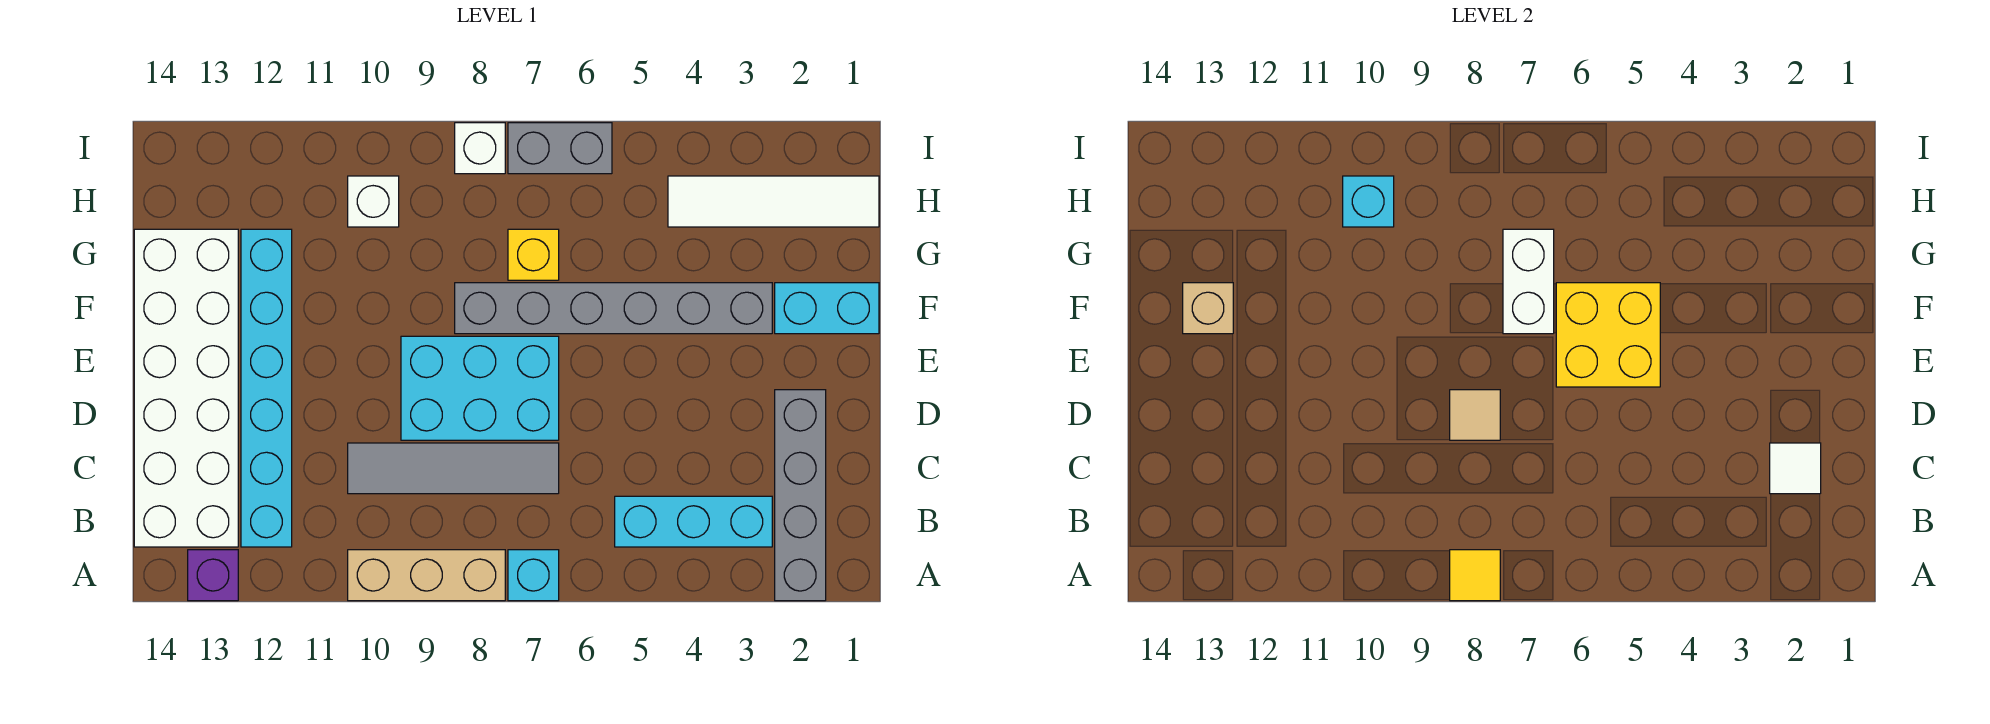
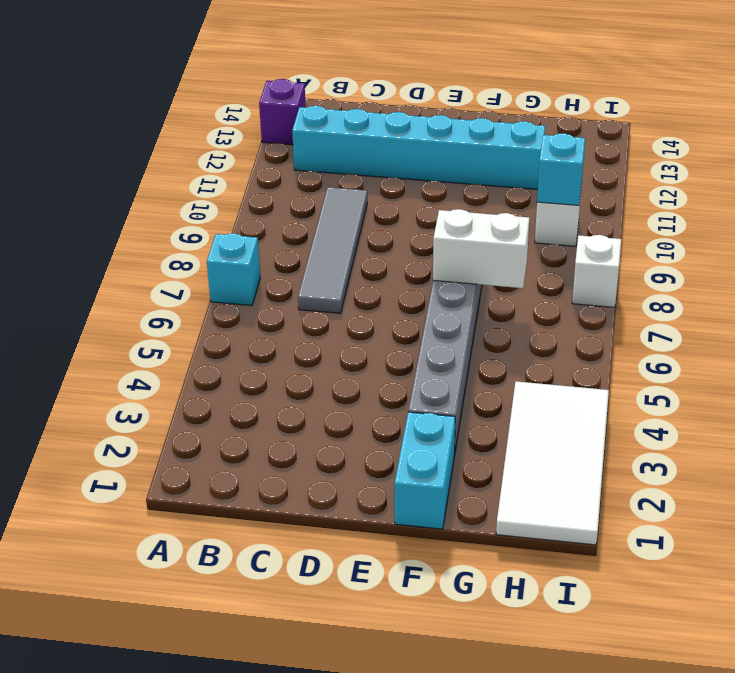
white tile H1:I4 level 1 -> white tile H1:H4 level 1
none -> grey brick A2:D2 level 1
none -> tan brick A8:A10 level 1
none -> cyan brick B3:B5 level 1

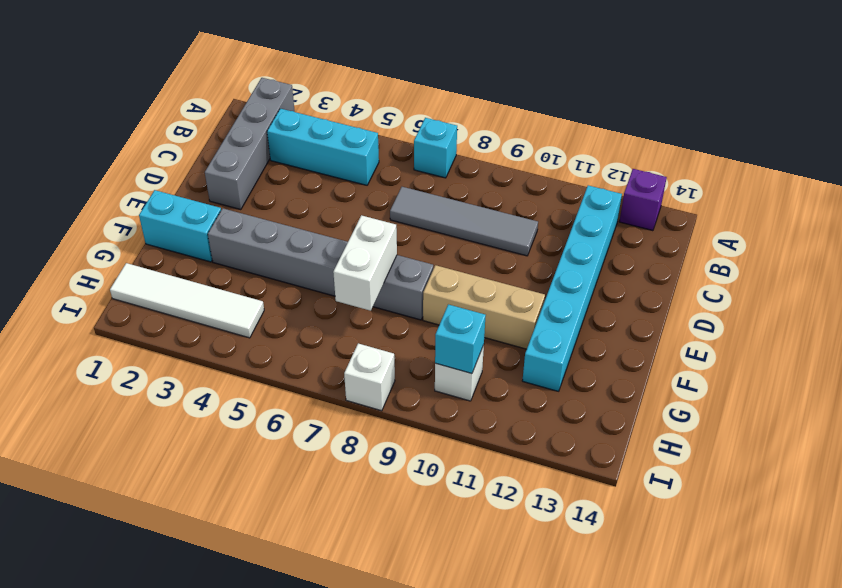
tan brick F9:F11 level 1 -> tan brick A8:A10 level 1
none -> white brick B13:G14 level 1
none -> cyan brick D7:E9 level 1
none -> yellow brick G7 level 1

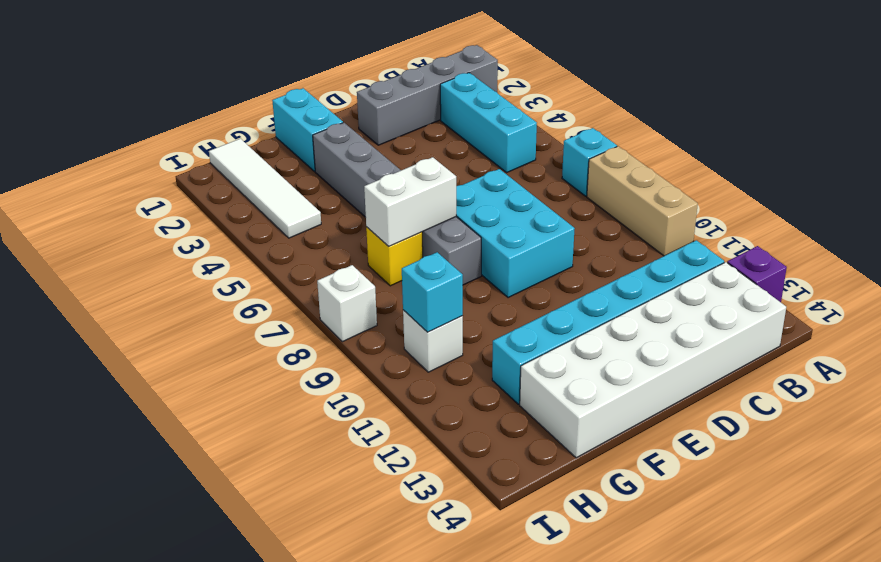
none -> grey tile C7:C10 level 1
none -> grey brick I6:I7 level 1
none -> yellow tile A8 level 2

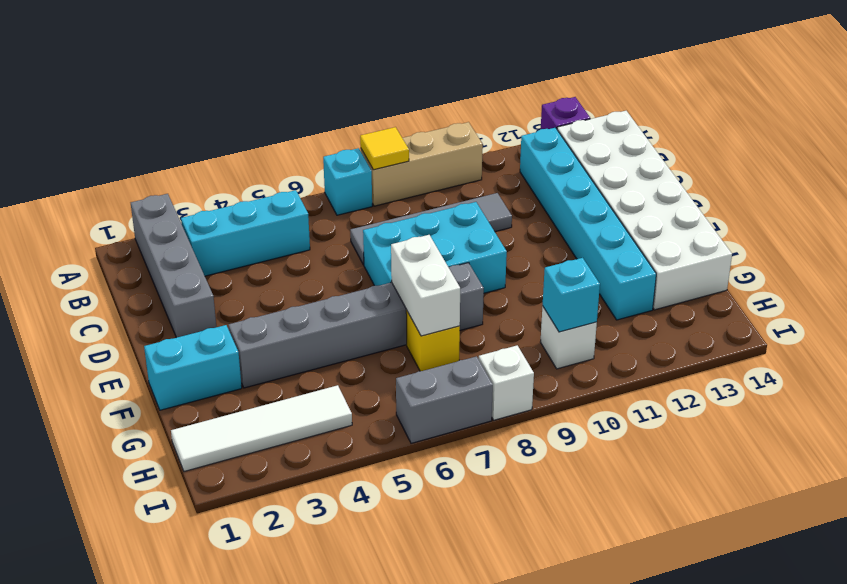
none -> white tile C2 level 2
none -> tan tile D8 level 2
none -> yellow brick E5:F6 level 2

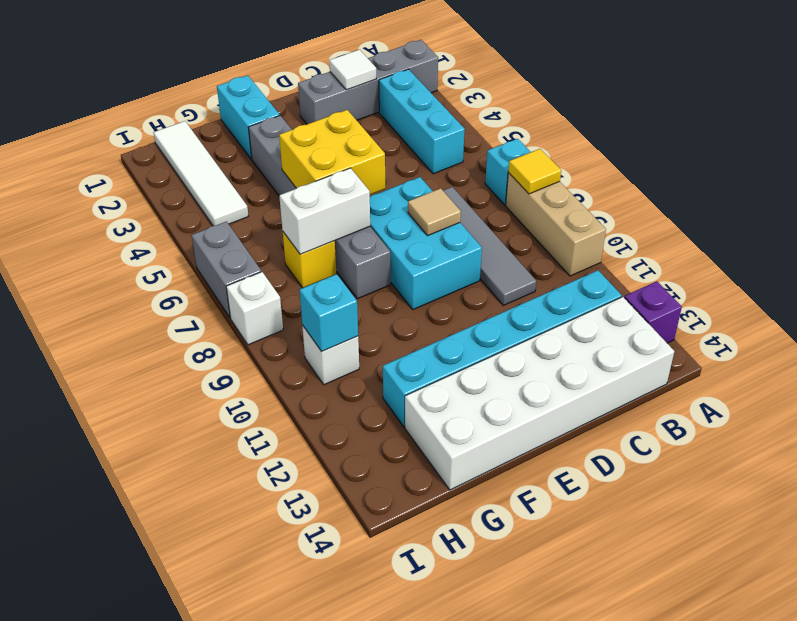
none -> tan brick F13 level 2

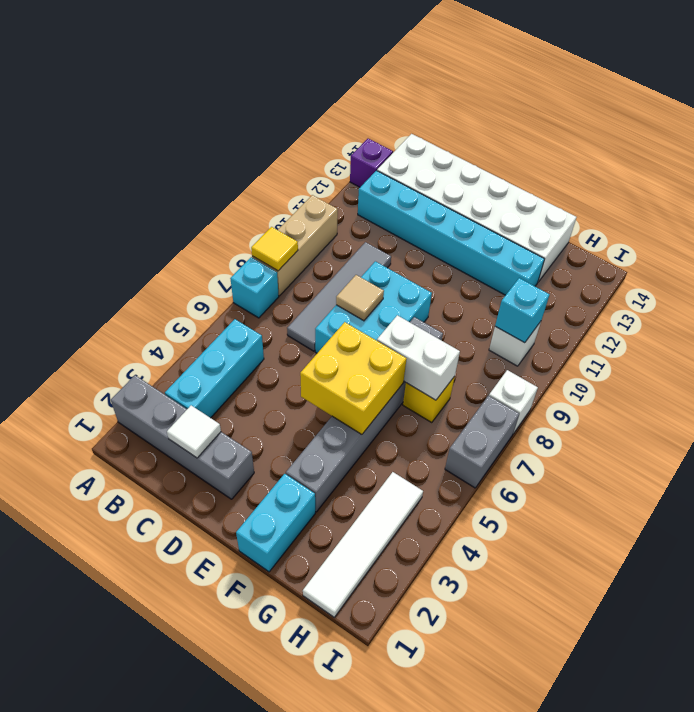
none -> tan brick F13 level 2

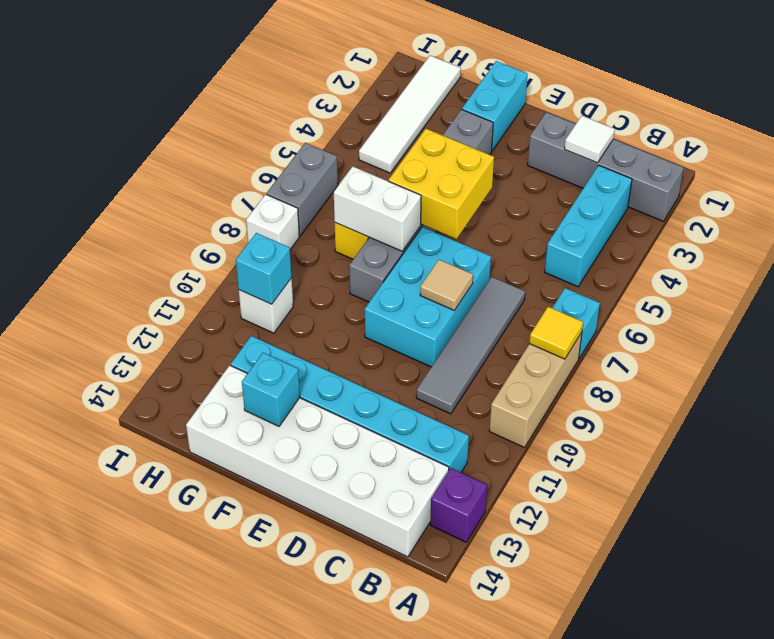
cyan brick F13 level 2 -> tan brick F13 level 2

